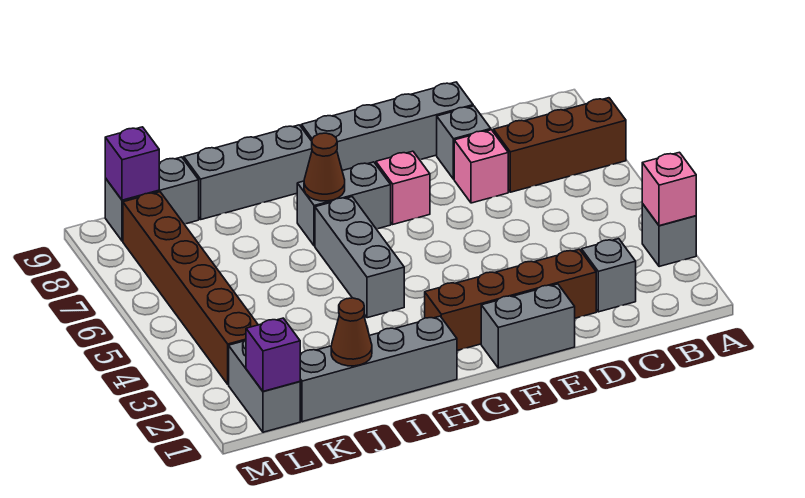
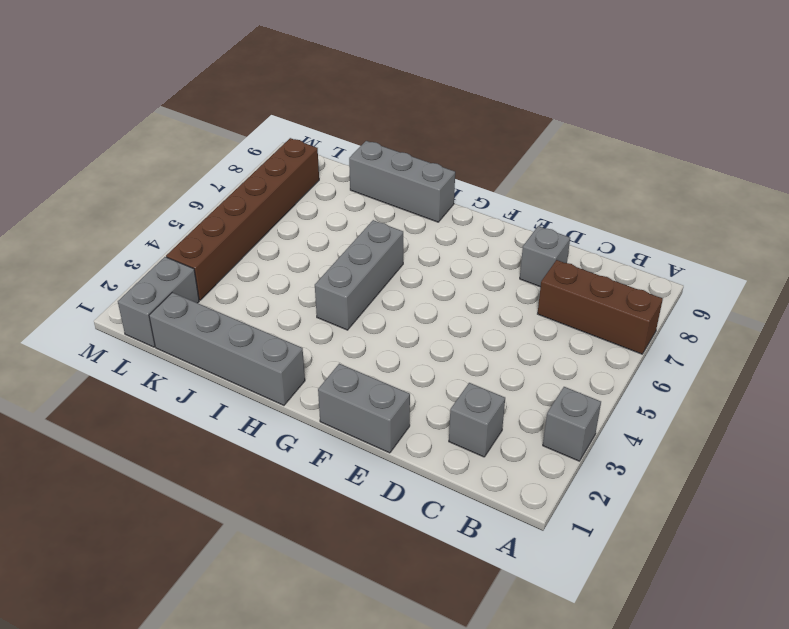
none -> brown brick D2:G2 level 1
none -> pink brick D7 level 1
none -> grey brick D9:G9 level 1

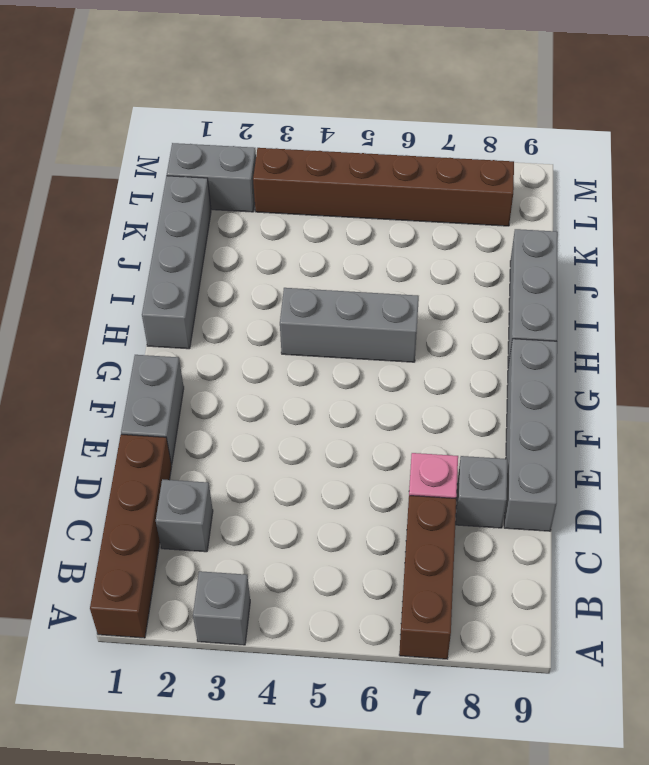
brown brick A1:D1 level 1 -> brown brick D2:G2 level 1
none -> pink brick F7 level 1
none -> grey brick G7:H7 level 1
none -> grey brick K9:L9 level 1

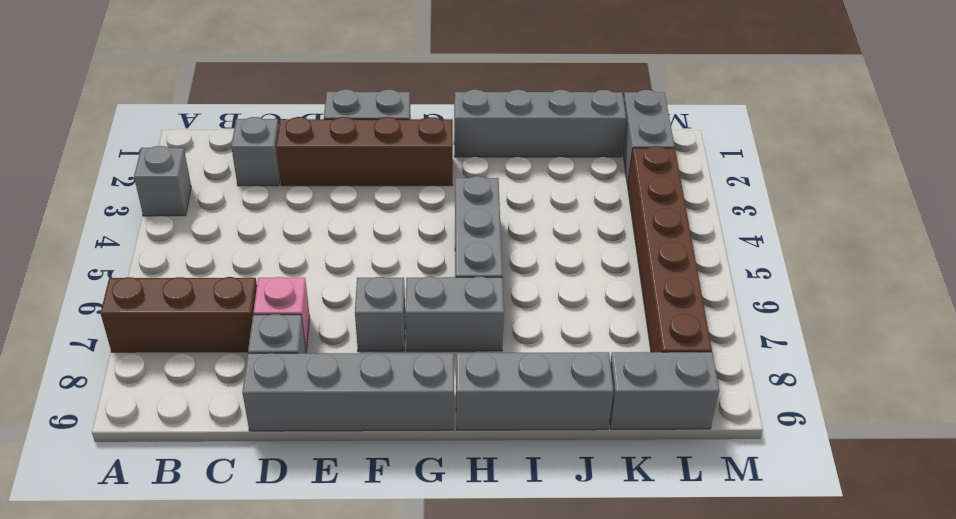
grey brick F7 level 1 -> pink brick F7 level 1
none -> pink brick A3 level 2
none -> brown cone H7 level 2
none -> brown cone J1 level 2

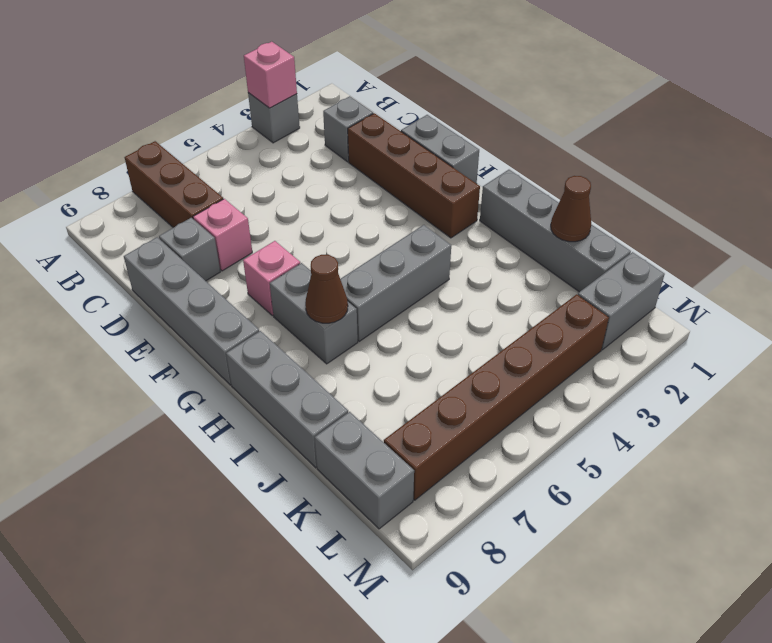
none -> purple brick L1 level 2
none -> purple brick L9 level 2

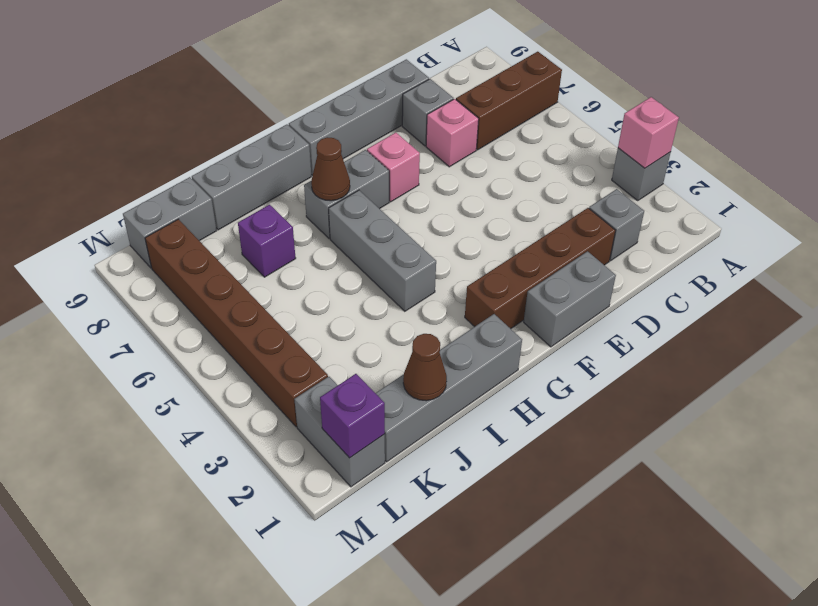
purple brick J7 level 1 -> purple brick L9 level 2

